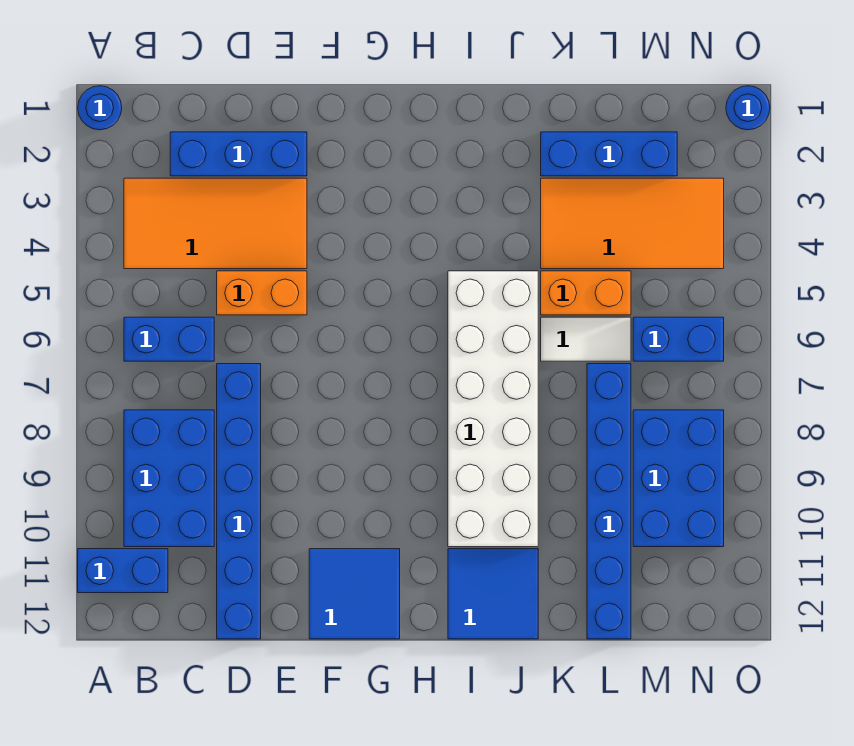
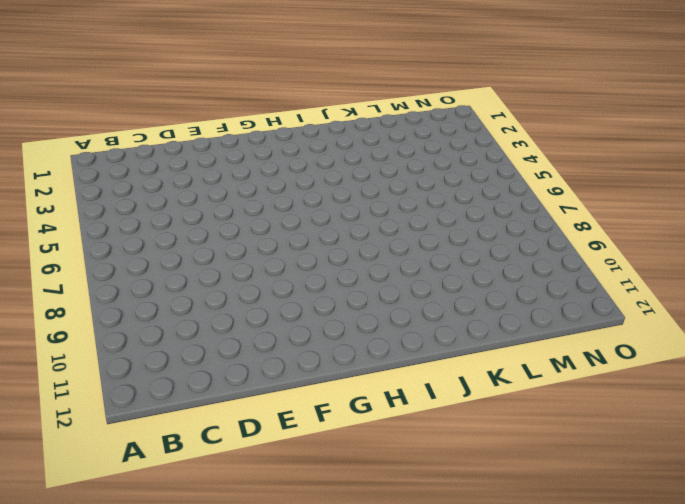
none -> blue round brick A1 level 1
none -> blue brick A11:B11 level 1
none -> orange tile B3:E4 level 1

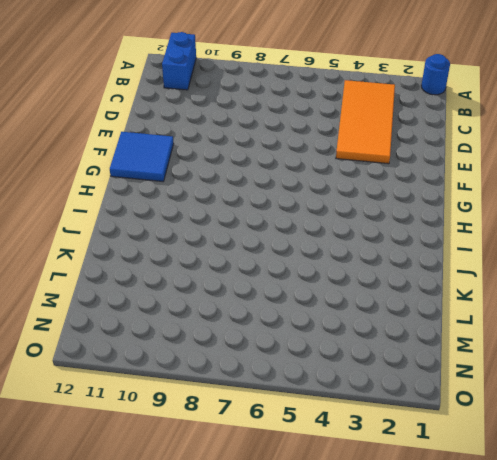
none -> blue brick B6:C6 level 1
none -> blue brick B8:C10 level 1
none -> blue brick C2:E2 level 1

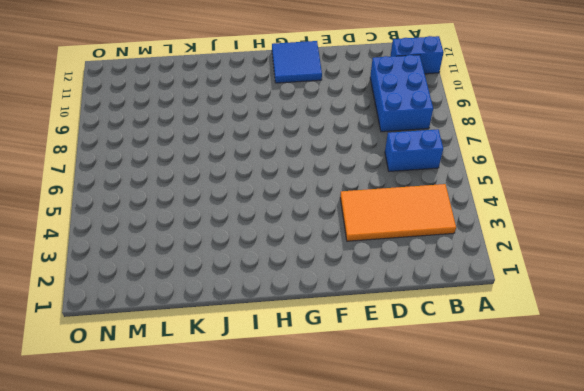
none -> blue round brick A1 level 1
none -> blue brick C2:E2 level 1
none -> orange brick D5:E5 level 1

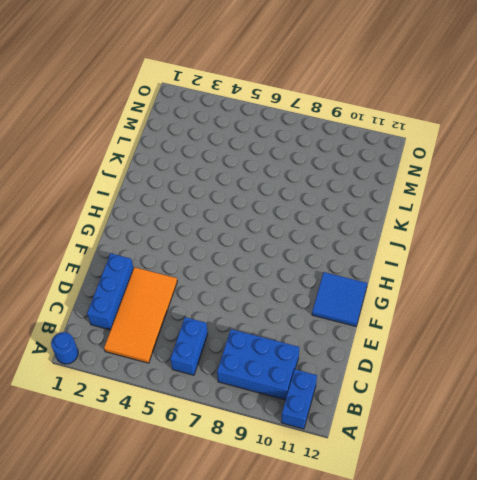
none -> orange brick D5:E5 level 1
none -> blue brick D7:D12 level 1
none -> white brick I5:J10 level 1

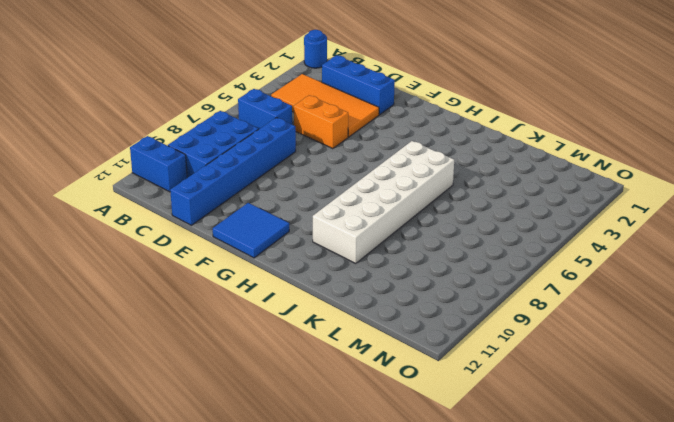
none -> blue tile I11:J12 level 1
none -> blue brick K2:M2 level 1
none -> orange tile K3:N4 level 1

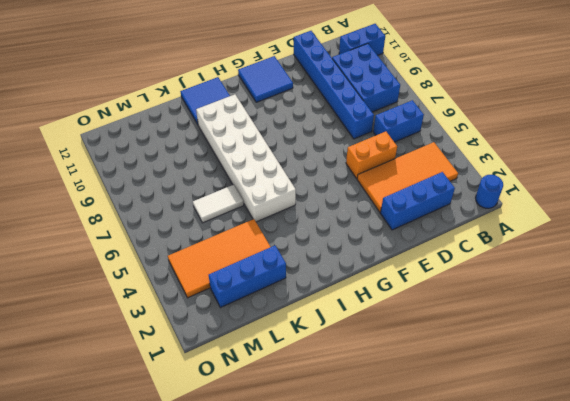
none -> orange brick K5:L5 level 1
none -> blue brick L7:L12 level 1
none -> blue brick M6:N6 level 1

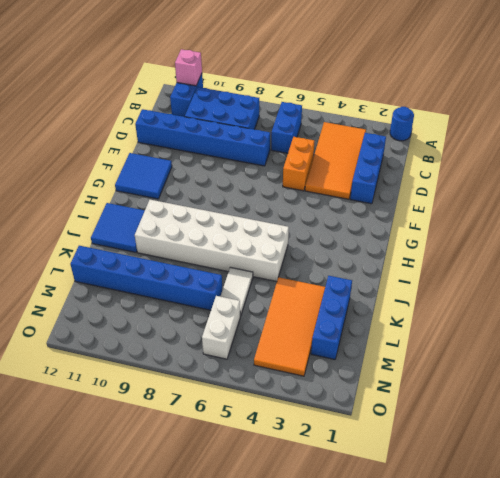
pink brick A11 level 2 -> none
white brick M6:N6 level 1 -> blue brick M6:N6 level 1
none -> orange brick K5:L5 level 1
none -> blue brick M8:N10 level 1
none -> blue round brick O1 level 1

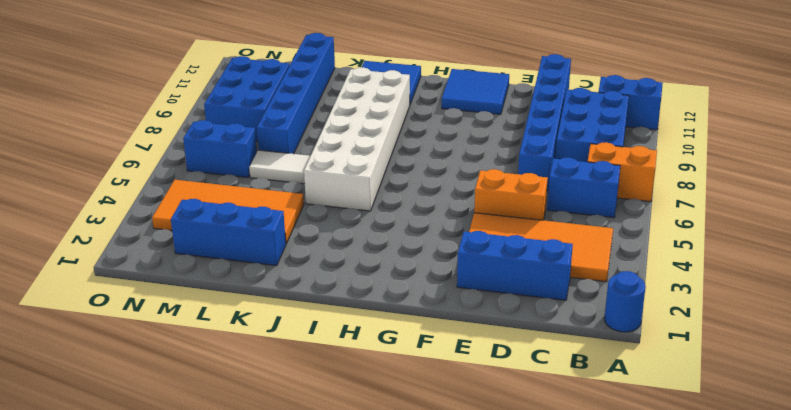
orange brick A7:B7 level 1 -> orange brick K5:L5 level 1
none -> blue round brick O1 level 1

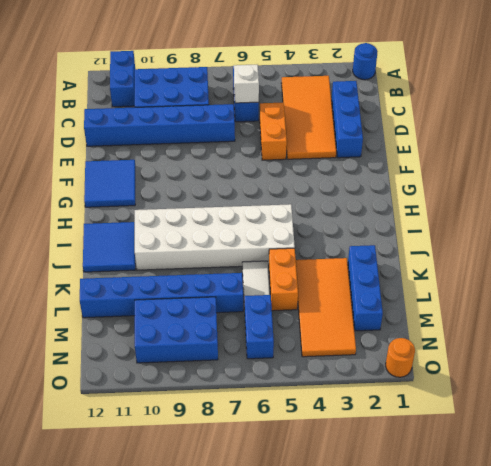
white brick C6 level 2 -> none
orange round brick O1 level 1 -> blue round brick O1 level 1

